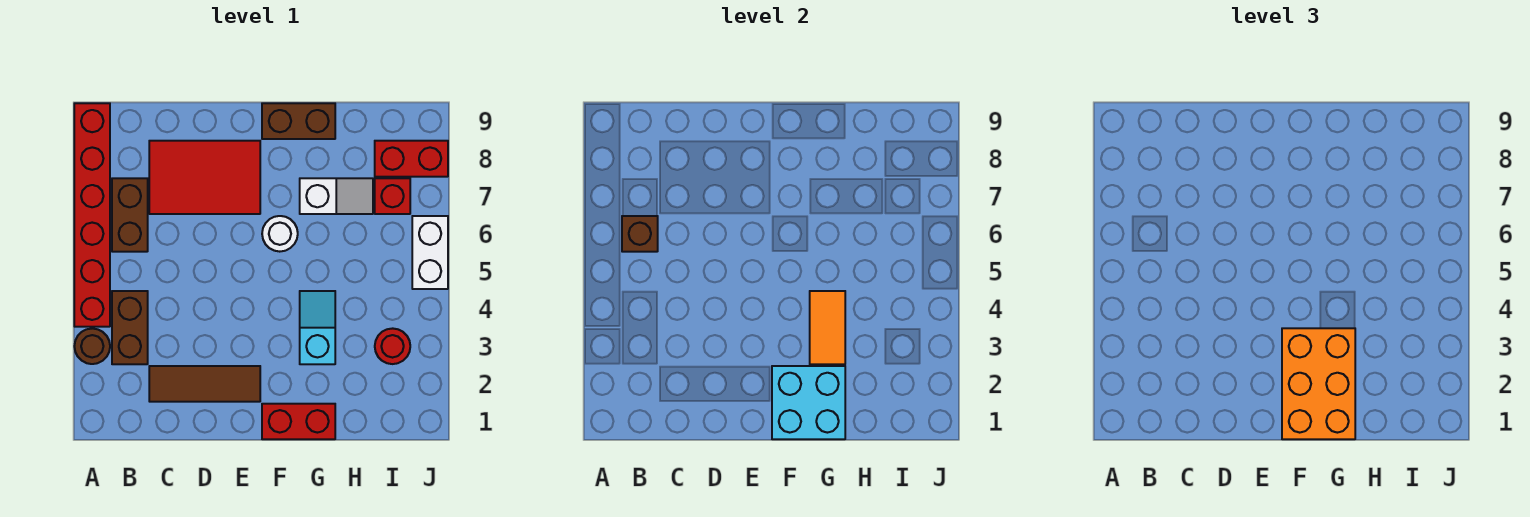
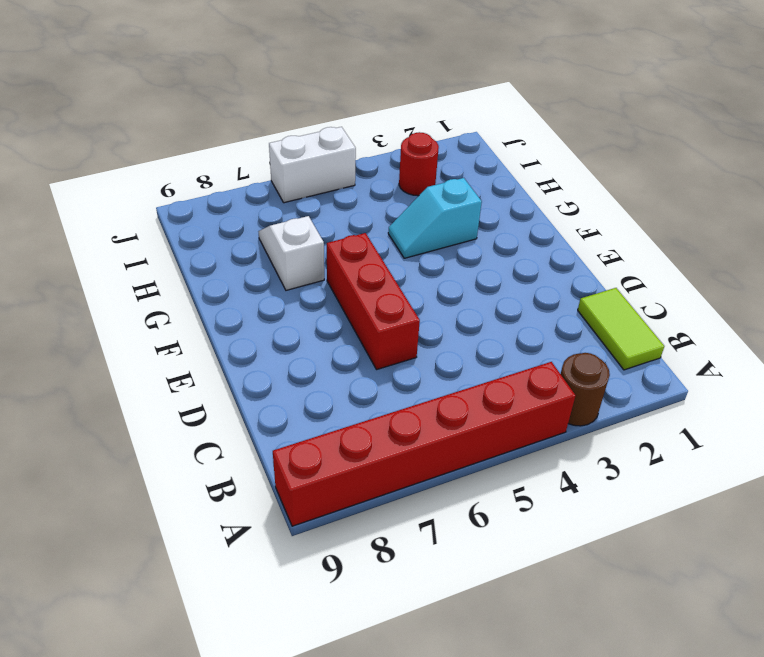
lime tile B1:C1 level 1 -> none
red brick D6:F6 level 1 -> white round brick F6 level 1
none -> brown brick B3:B4 level 1
none -> brown brick B6:B7 level 1
none -> brown tile C2:E2 level 1

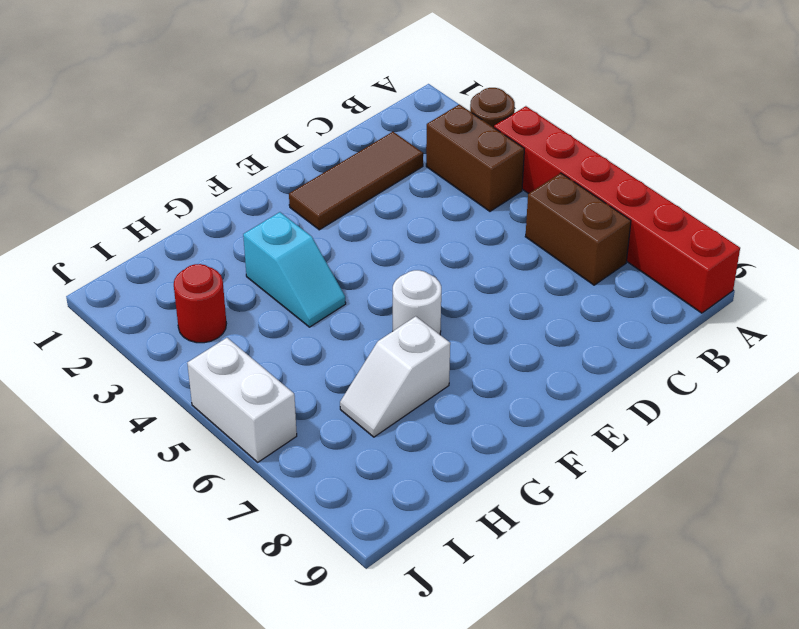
none -> red tile C7:E8 level 1
none -> red brick F1:G1 level 1
none -> brown brick F9:G9 level 1

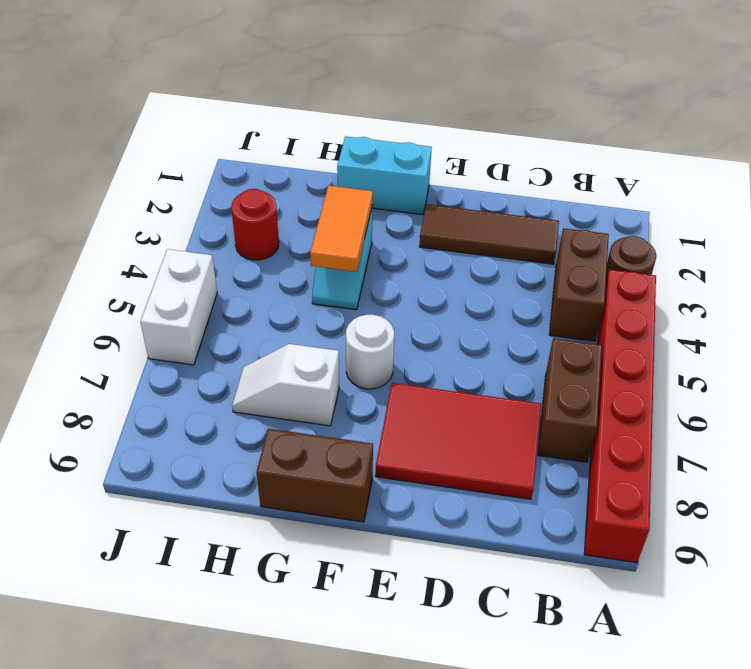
cyan brick F1:G1 level 1 -> red brick F1:G1 level 1
none -> red brick I7 level 1
none -> red brick I8:J8 level 1
none -> brown brick B6 level 2

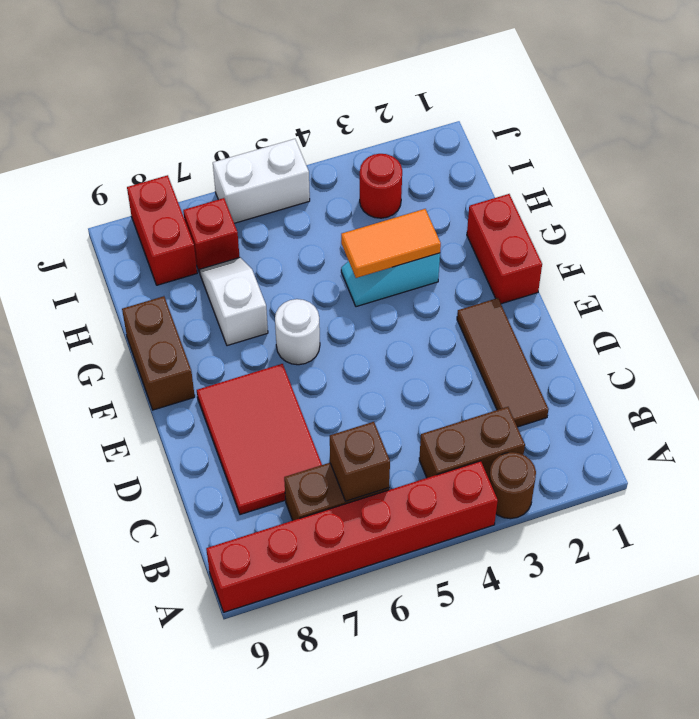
none -> cyan brick F1:G2 level 2
none -> orange brick F1:G3 level 3

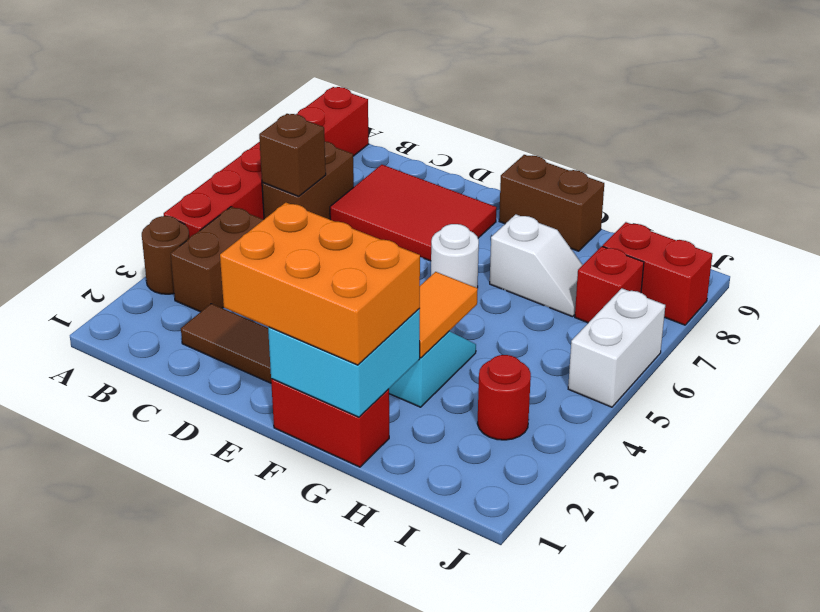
orange brick E1:G2 level 3 -> orange brick F1:G3 level 3

